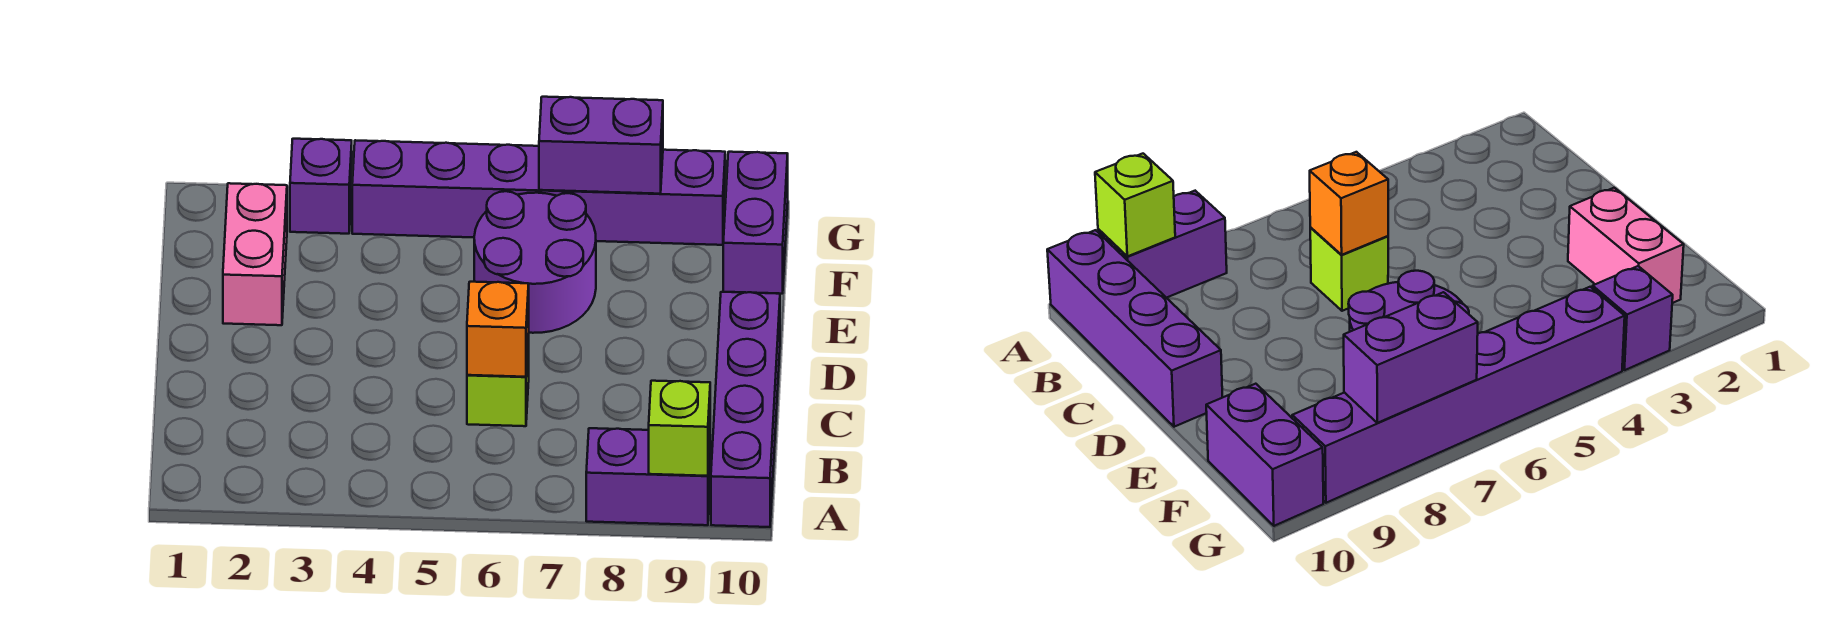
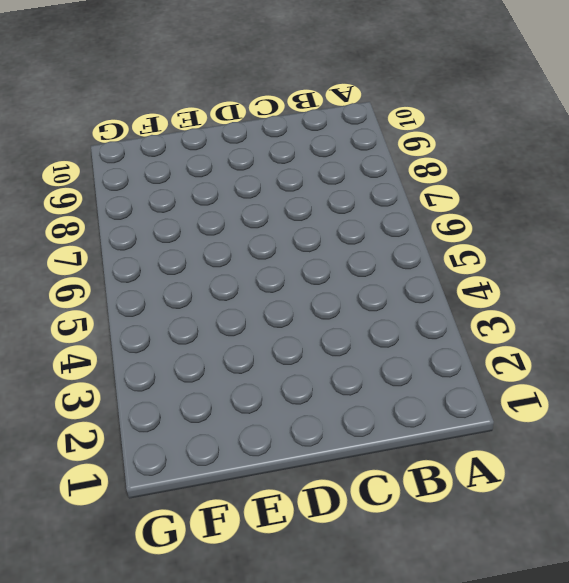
none -> purple brick A8:A9 level 1
none -> purple brick A10:D10 level 1

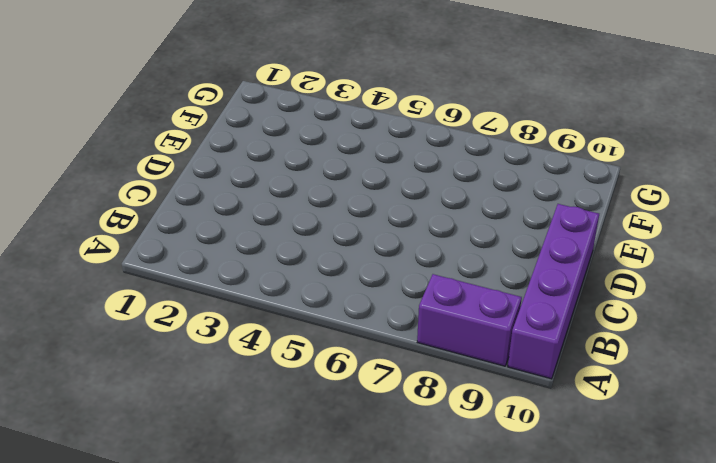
none -> lime brick C6 level 1
none -> pink brick E2:F2 level 1

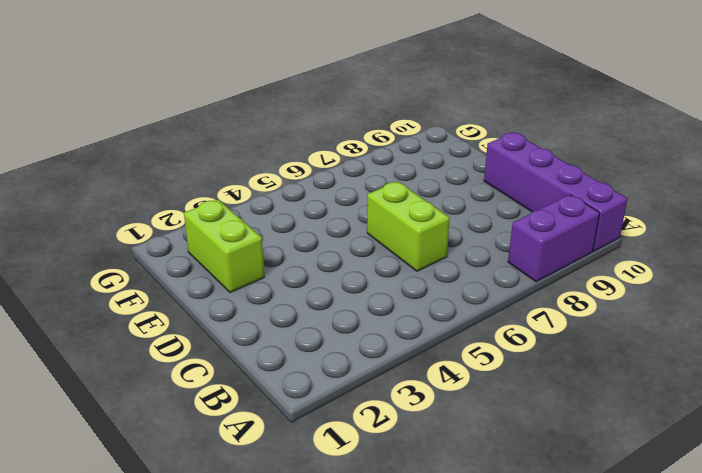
lime brick C6:D6 level 1 -> lime brick C6 level 1
lime brick E2:F2 level 1 -> pink brick E2:F2 level 1
none -> purple round brick E6:F7 level 1
none -> purple brick F10:G10 level 1

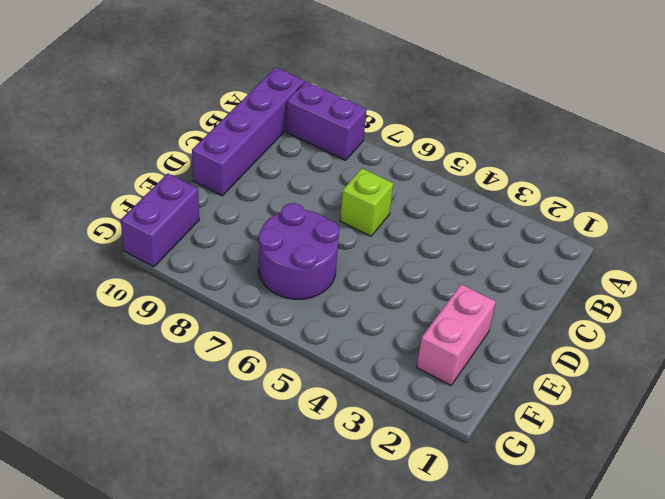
none -> purple brick G3 level 1
none -> purple brick G4:G9 level 1

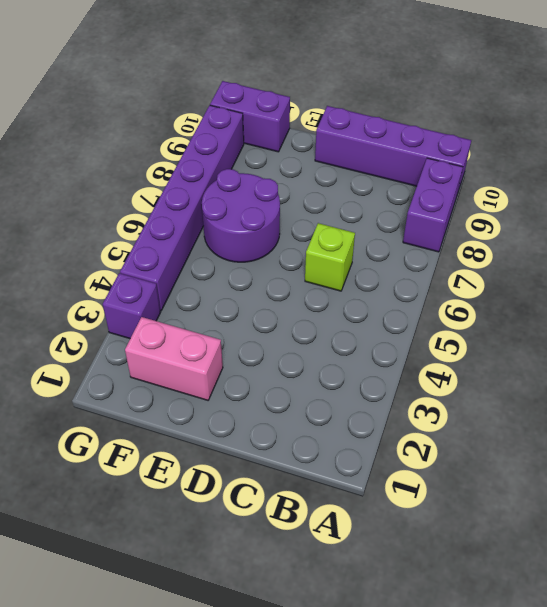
none -> lime brick A9 level 2
none -> orange brick C6 level 2

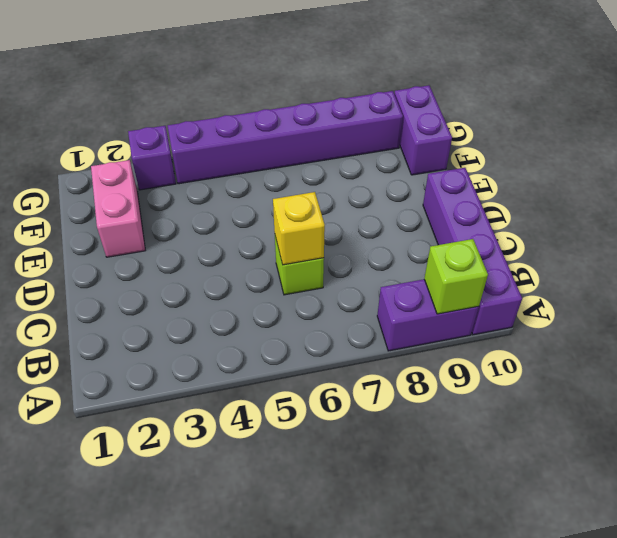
yellow brick C6 level 2 -> orange brick C6 level 2
none -> purple round brick E6:F7 level 1
none -> purple brick G7:G8 level 2

